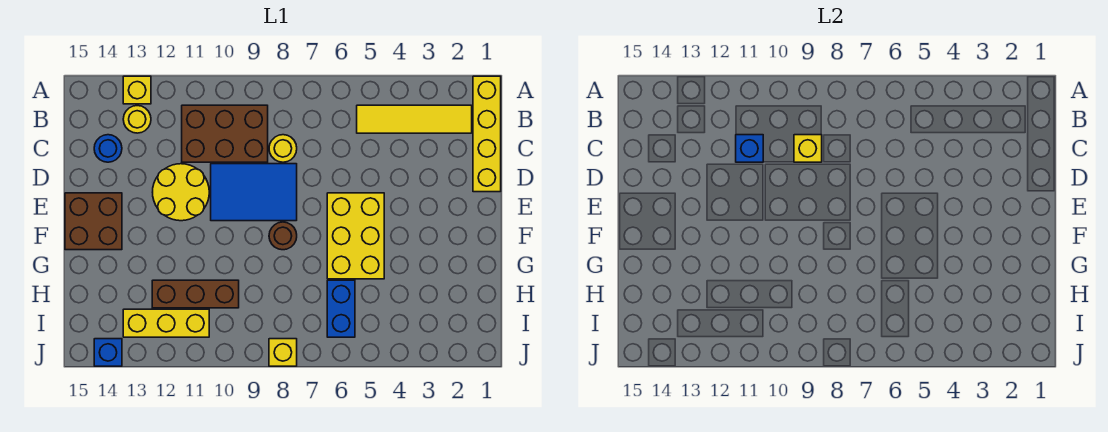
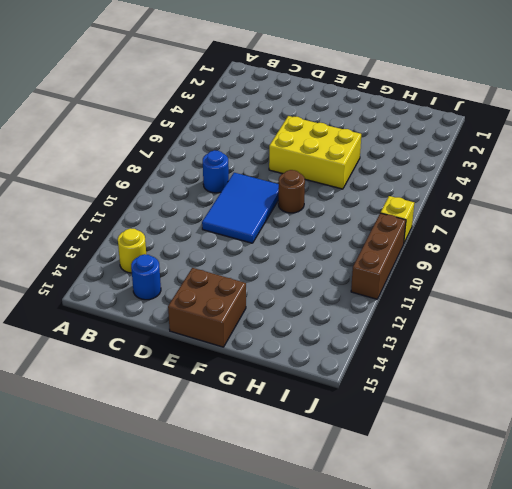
blue round brick C8 level 1 -> yellow round brick C8 level 1
brown brick J9:J11 level 1 -> brown brick H10:H12 level 1
none -> yellow brick A1:D1 level 1
none -> yellow brick A13 level 1
none -> yellow tile B2:B5 level 1

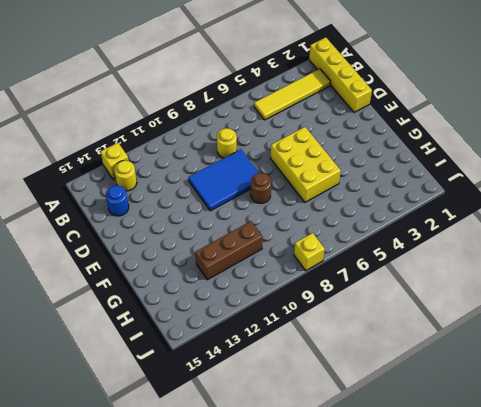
none -> brown brick B9:C11 level 1
none -> yellow round brick D11:E12 level 1
none -> brown brick E14:F15 level 1

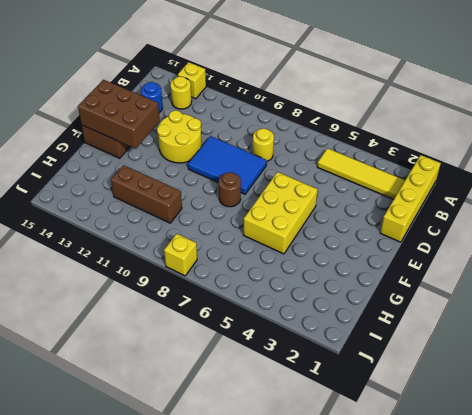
brown brick E13:F15 level 2 -> brown brick B9:C11 level 1
none -> blue brick H6:I6 level 1
none -> yellow brick I11:I13 level 1
none -> blue brick J14 level 1

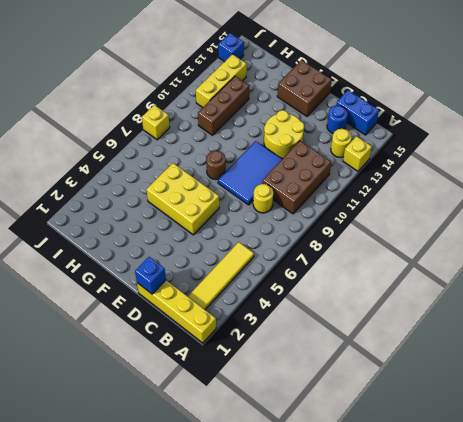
blue brick B15:C15 level 1 -> blue brick H6:I6 level 1
blue brick D1 level 2 -> blue brick C11 level 2
none -> yellow brick C9 level 2

